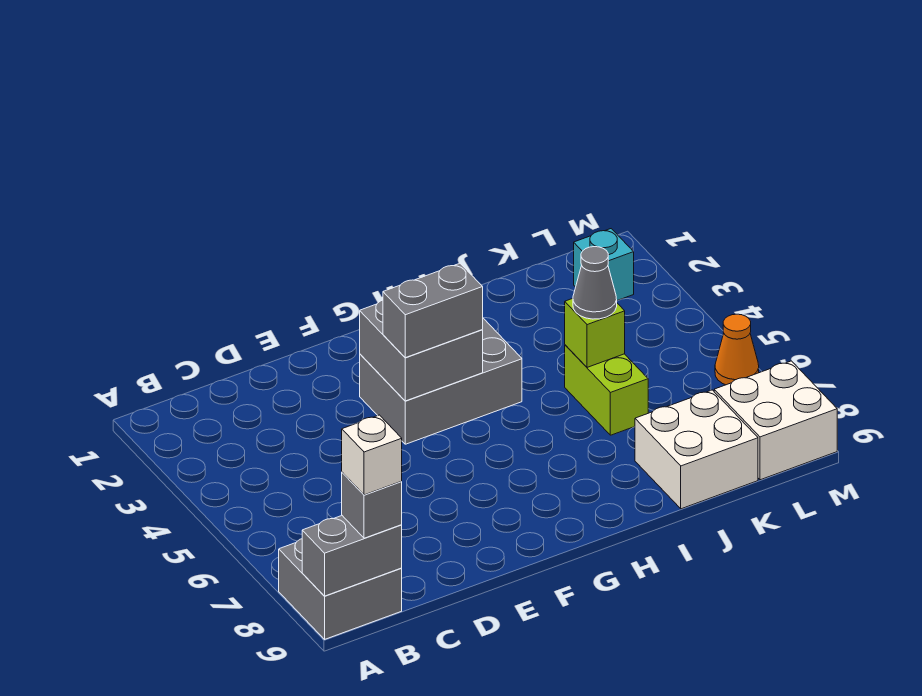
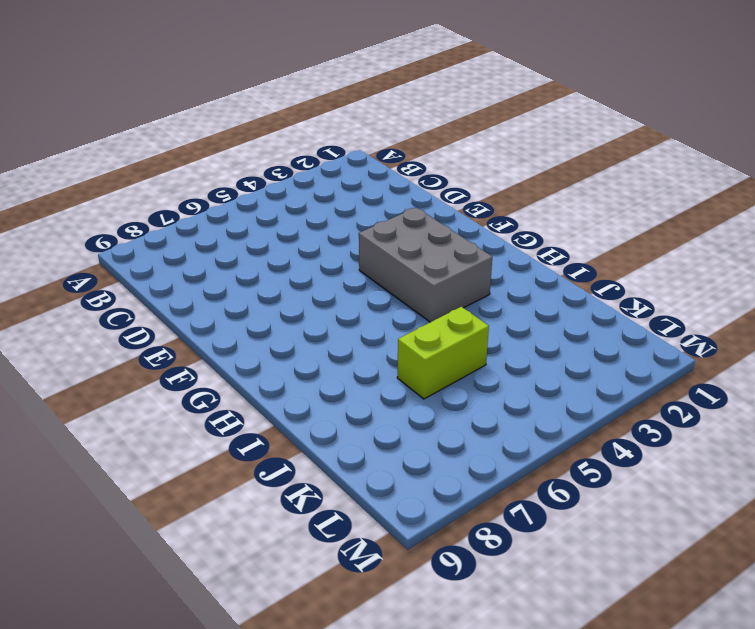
none -> grey brick A8:B9 level 1
none -> white brick J8:K9 level 1
none -> cyan brick L2 level 1

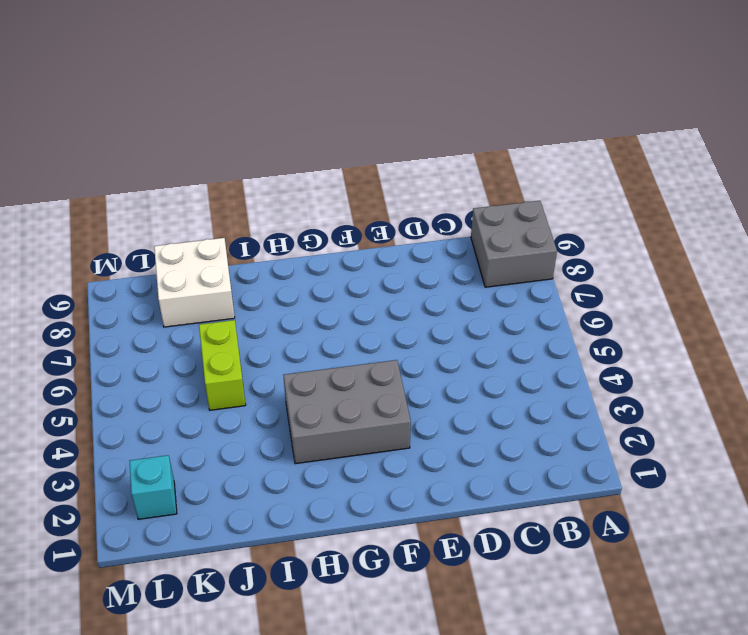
none -> white brick L8:M9 level 1
none -> orange cone M6 level 1
none -> grey brick A9:B9 level 2

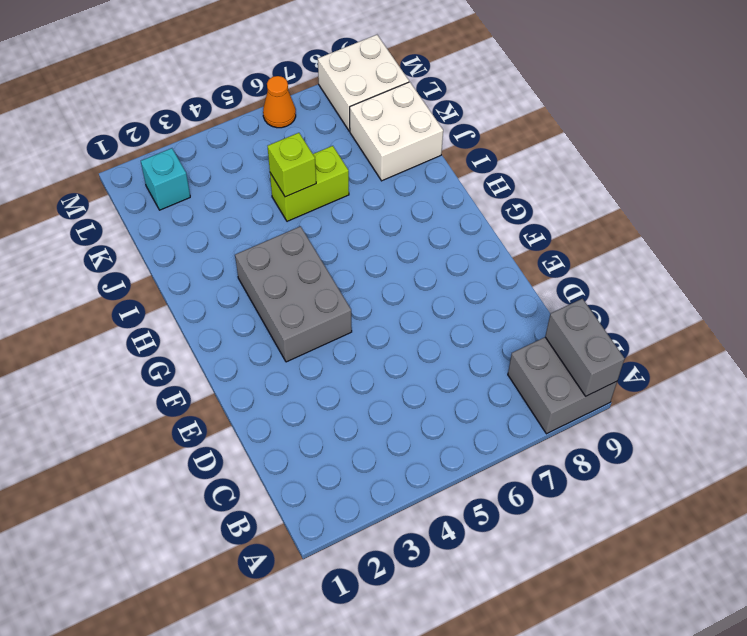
none -> grey brick F3:G4 level 2
none -> grey brick B9 level 3
none -> grey brick F4:G4 level 3

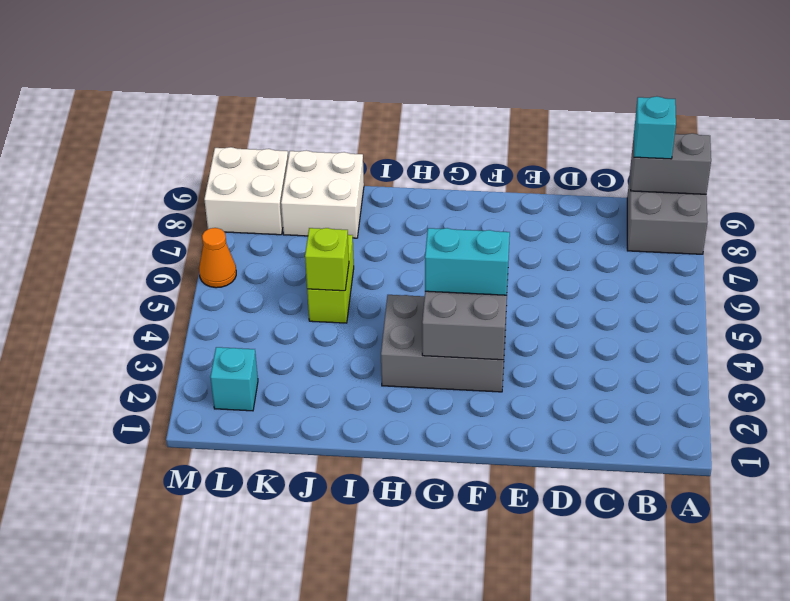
cyan brick B9 level 3 -> grey brick B9 level 3
cyan brick F4:G4 level 3 -> grey brick F4:G4 level 3
none -> grey cone J5 level 3
none -> white brick B9 level 4

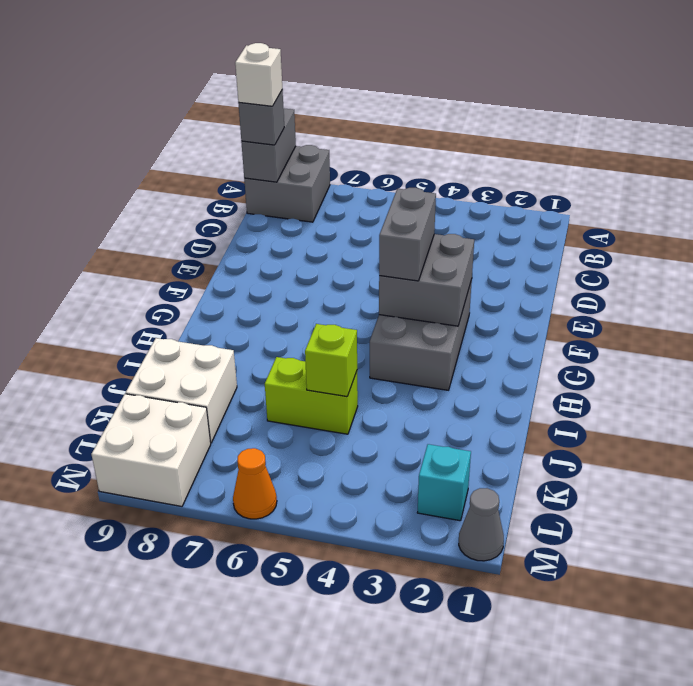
grey cone M1 level 1 -> grey cone J5 level 3

